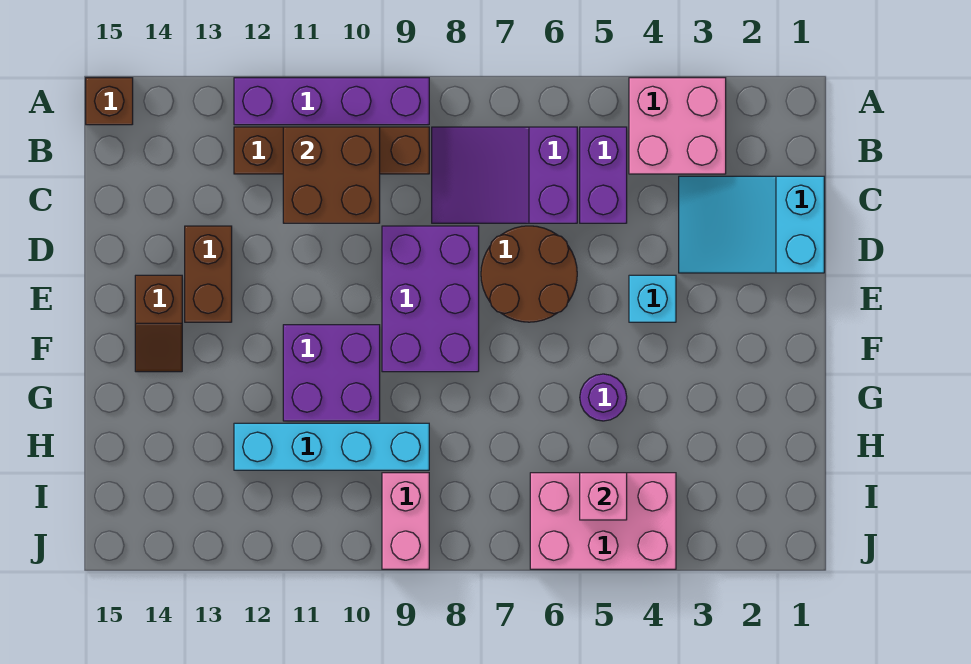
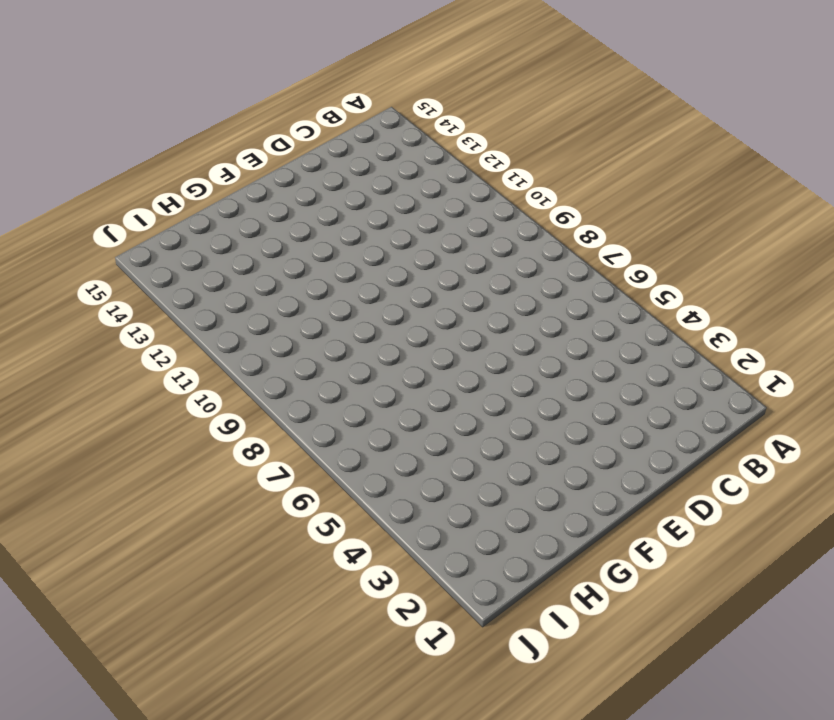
none -> pink brick A3:B4 level 1
none -> purple brick A9:A12 level 1
none -> brown brick A15 level 1

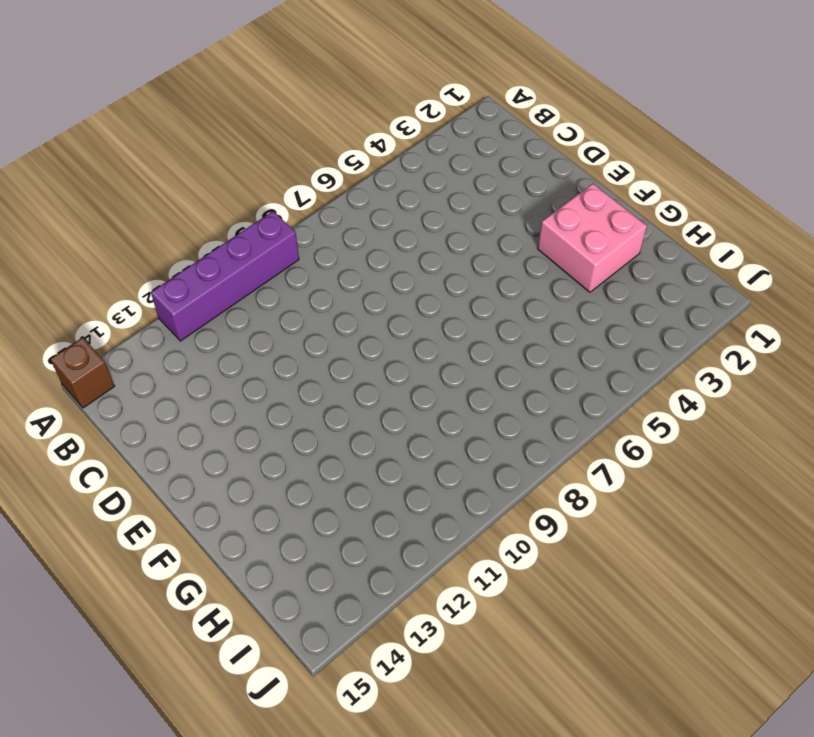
pink brick F2:G3 level 1 -> pink brick A3:B4 level 1
none -> purple brick B5:C5 level 1
none -> purple slope B6:C8 level 1 top 6
none -> brown brick B9:B12 level 1

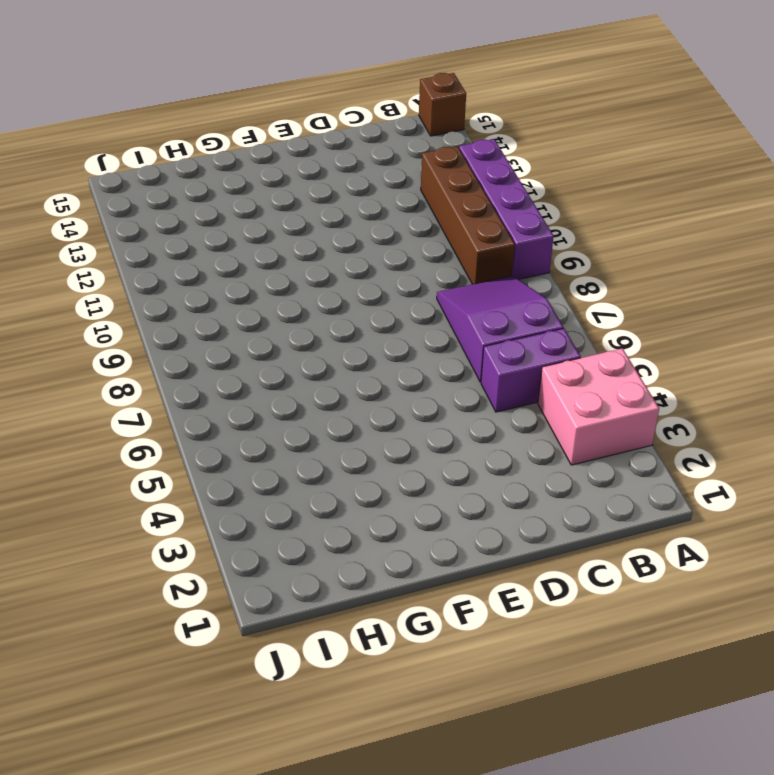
none -> cyan slope C1:D3 level 1 top 1
none -> brown round brick D6:E7 level 1
none -> purple brick D8:F9 level 1

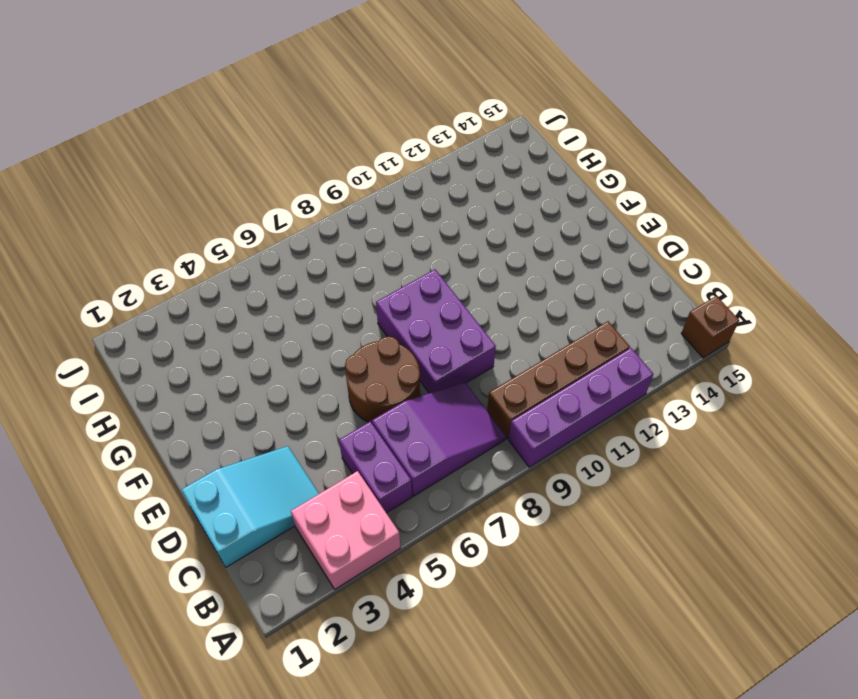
none -> brown brick D13:E13 level 1
none -> cyan brick E4 level 1
none -> brown slope E14:F14 level 1 top E

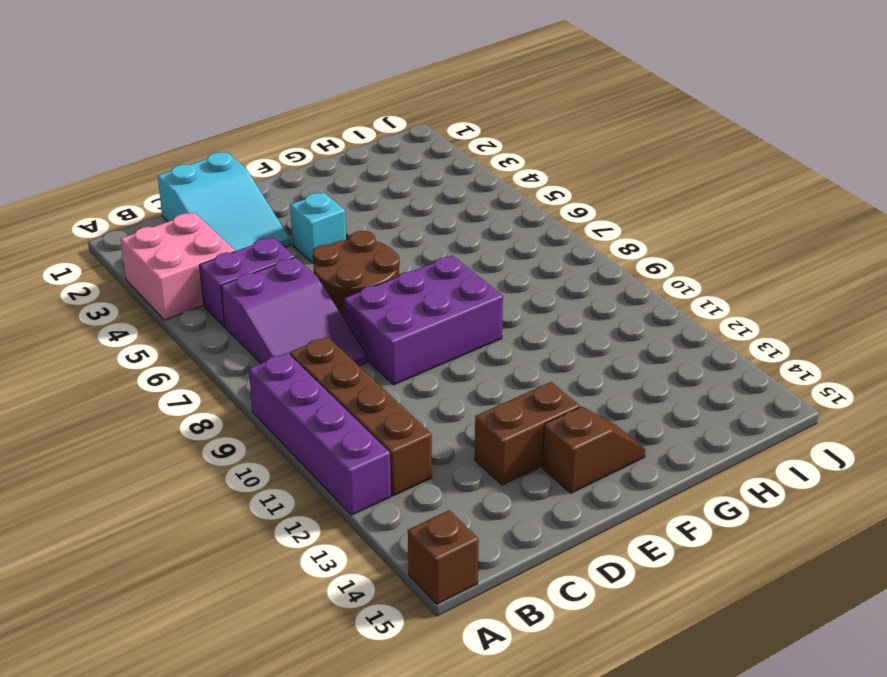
none -> purple brick F10:G11 level 1
none -> purple round brick G5 level 1
none -> cyan brick H9:H12 level 1

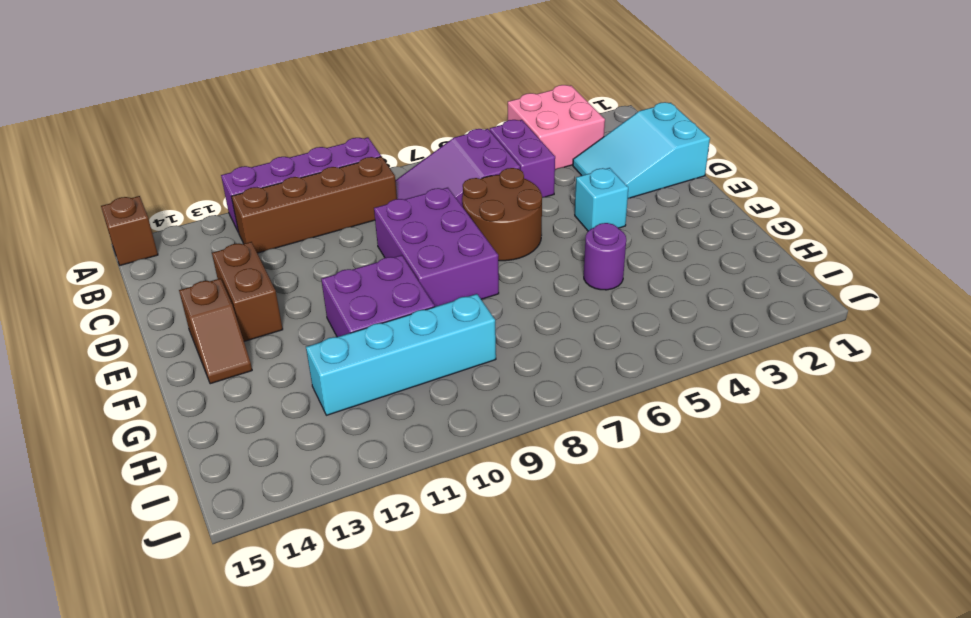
none -> pink brick I4:J6 level 1
none -> pink brick I9:J9 level 1
none -> brown brick B10:C11 level 2

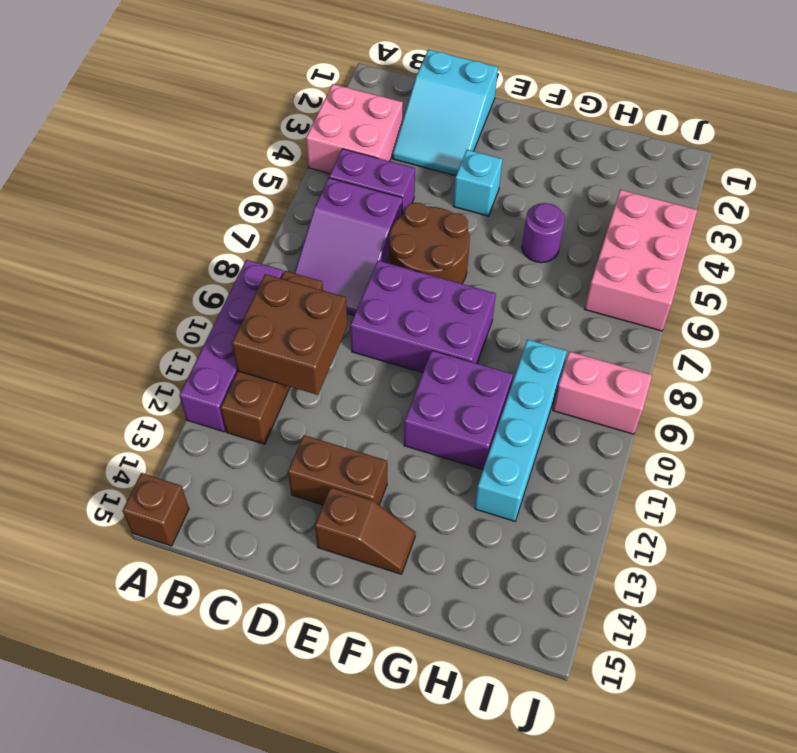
none -> pink brick I5 level 2

